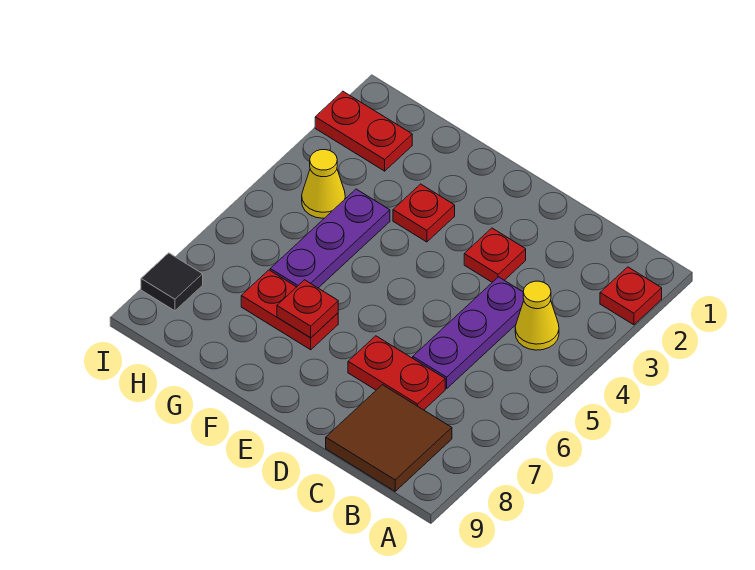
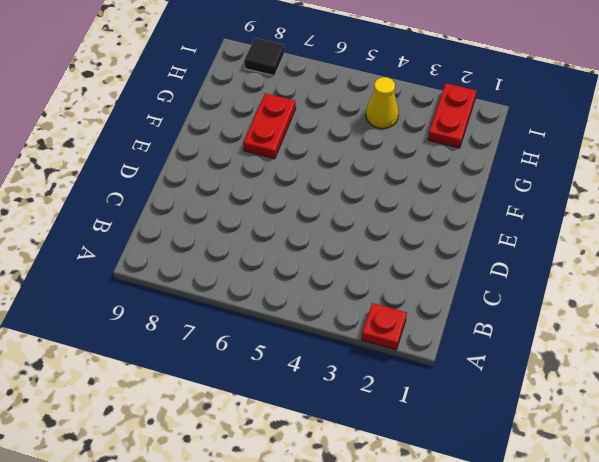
none -> yellow cone B4 level 1
none -> brown tile B8:C9 level 1
none -> purple plate C4:C6 level 1

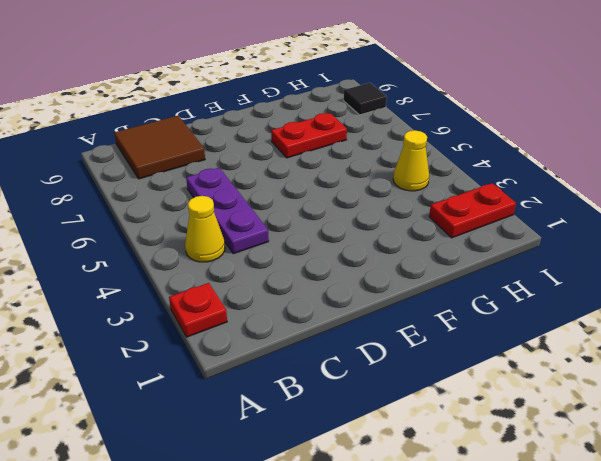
none -> red plate C7:D7 level 1
none -> red plate D3 level 1
none -> red plate F3 level 1

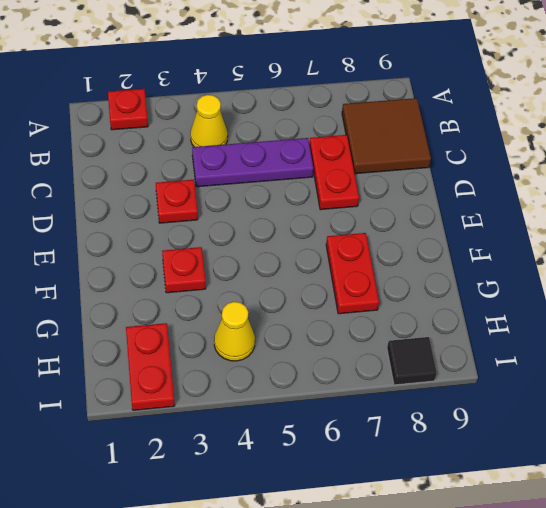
none -> purple plate G4:G6 level 1
none -> red plate F7 level 2

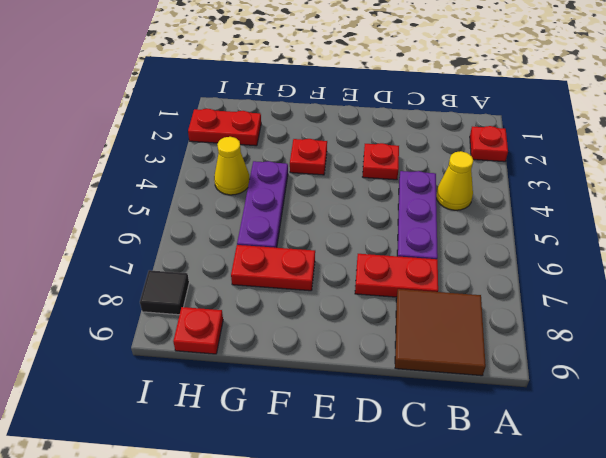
red plate H9 level 1 -> red plate F7 level 2

